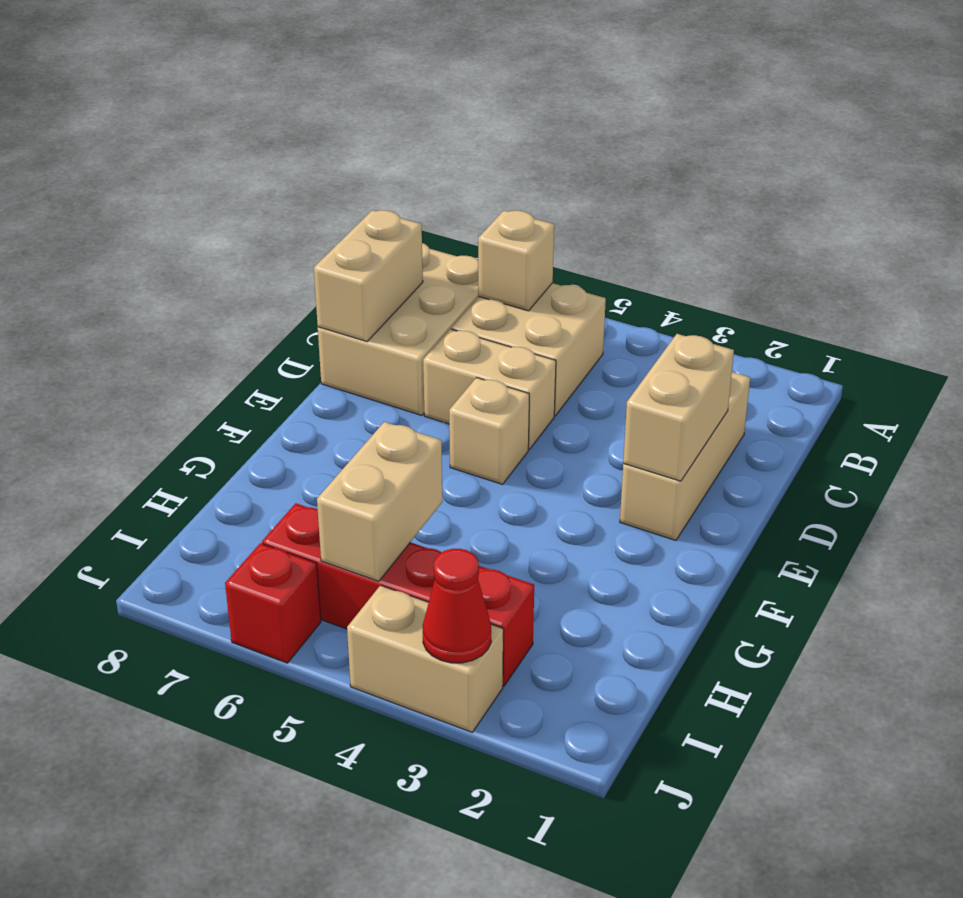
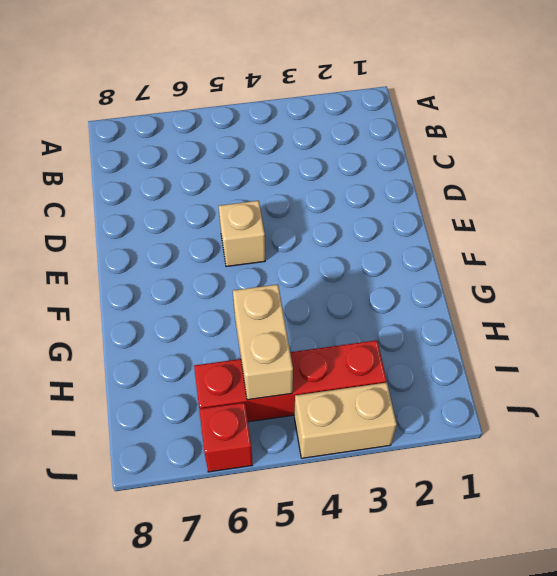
none -> tan brick B5:C6 level 1
none -> tan brick B7:D8 level 1
none -> tan brick C2:E2 level 1

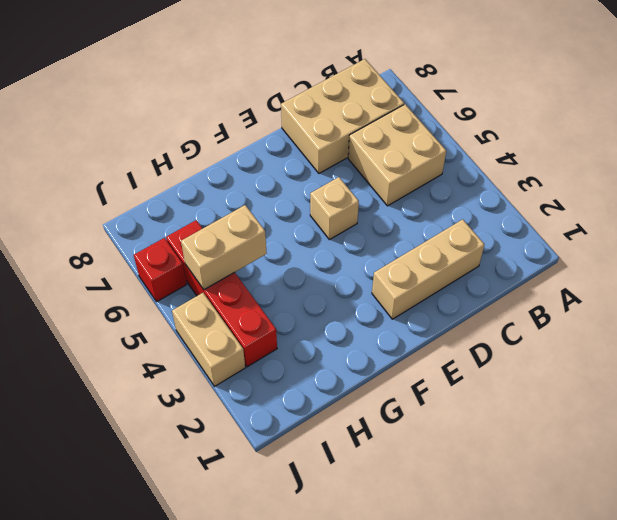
none -> tan brick D5:D6 level 1
none -> tan brick B6 level 2
none -> tan brick C8:D8 level 2

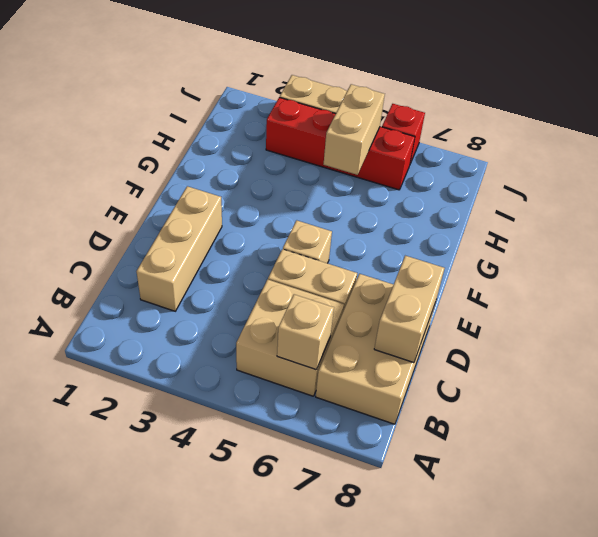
none -> tan brick D2:E2 level 2
none -> red cone J3 level 2

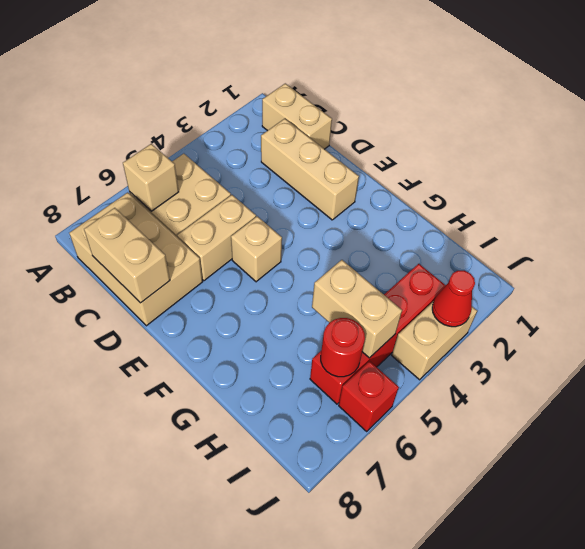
tan brick B1:C1 level 1 -> tan brick D2:E2 level 2
red round brick I6 level 2 -> none

